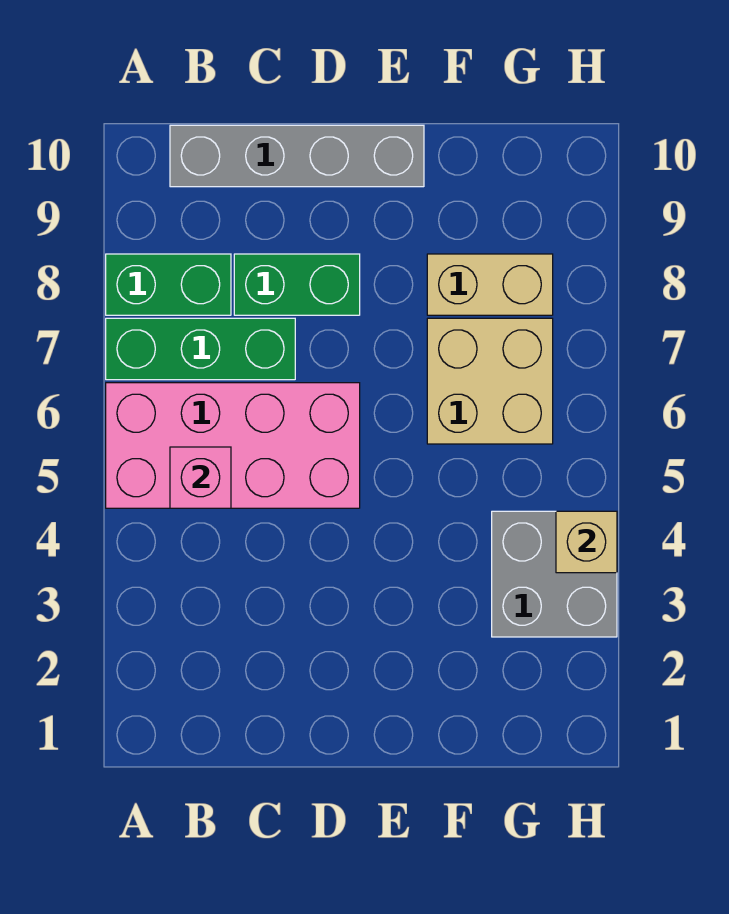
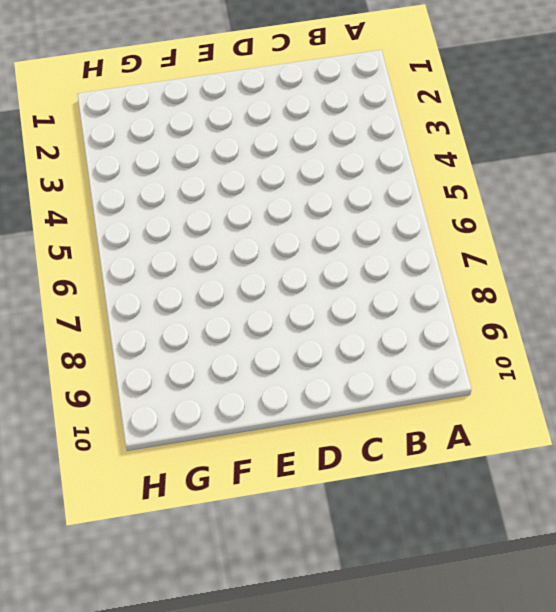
none -> pink brick A5:D6 level 1
none -> green brick A7:C7 level 1

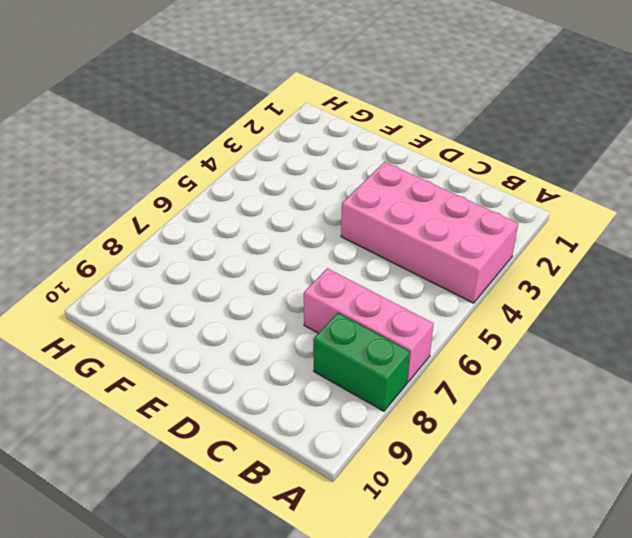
pink brick A3:D4 level 1 -> pink brick A5:D6 level 1
pink brick A7:C7 level 1 -> green brick A7:C7 level 1
none -> grey brick B10:E10 level 1
none -> green brick C8:D8 level 1

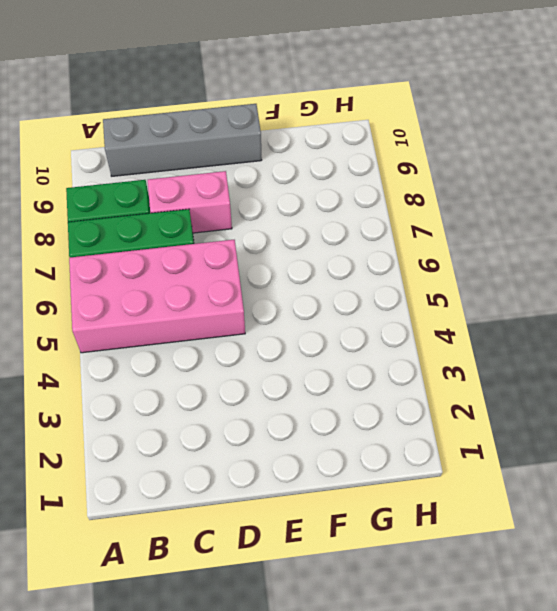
pink brick C8:D8 level 1 -> green brick C8:D8 level 1
none -> tan brick F6:G7 level 1
none -> tan brick F8:G8 level 1

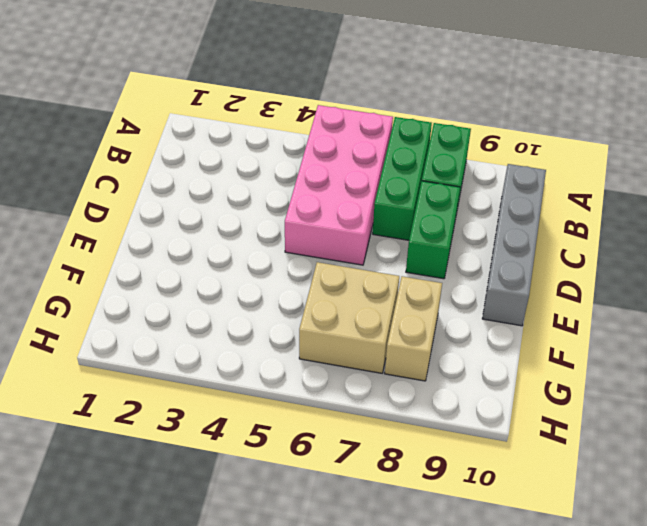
none -> grey brick G3:H4 level 1
none -> pink brick B5 level 2

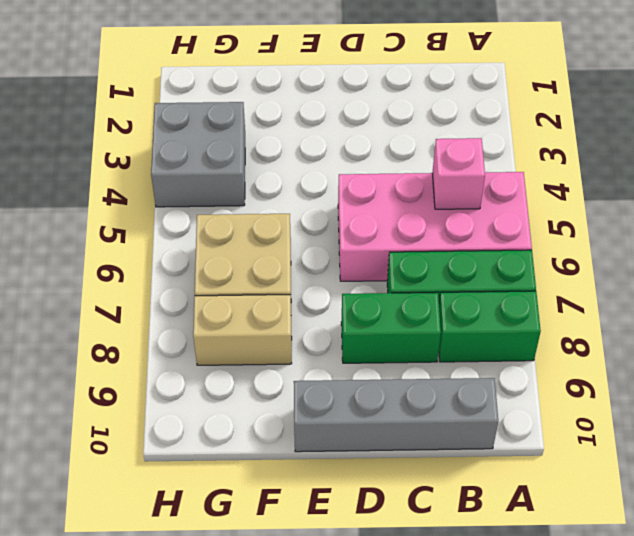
none -> tan brick H4 level 2

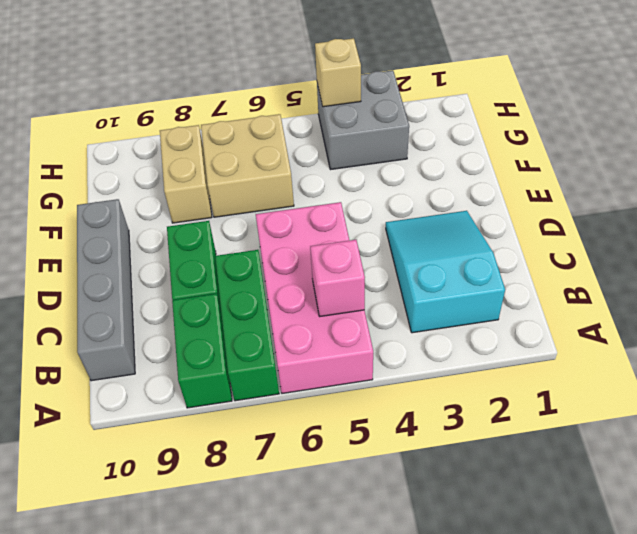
cyan slope B2:D3 level 1 top B -> none

